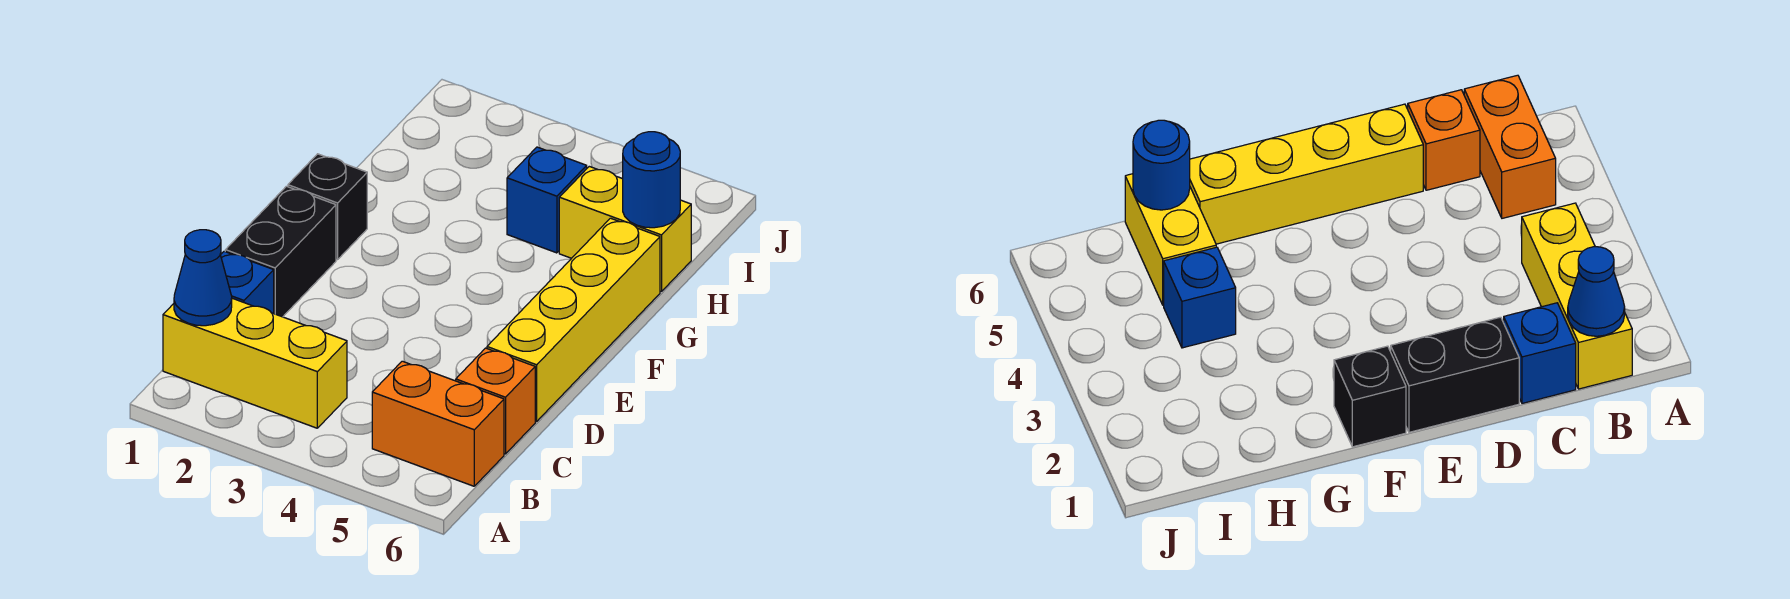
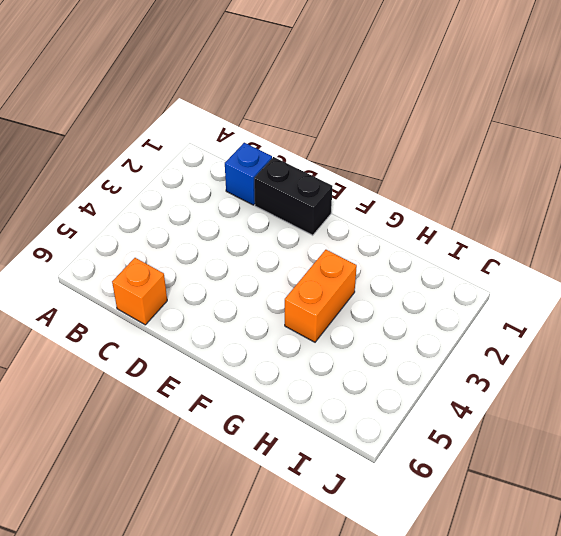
orange brick G3:G4 level 1 -> orange brick B5:B6 level 1
none -> yellow brick B1:B3 level 1
none -> yellow brick D6:G6 level 1

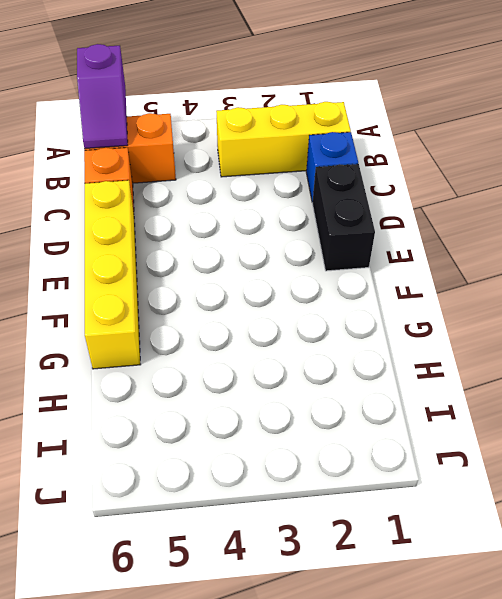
purple slope A6:B6 level 2 top A -> none
none -> black brick F1 level 1
none -> blue brick H4 level 1

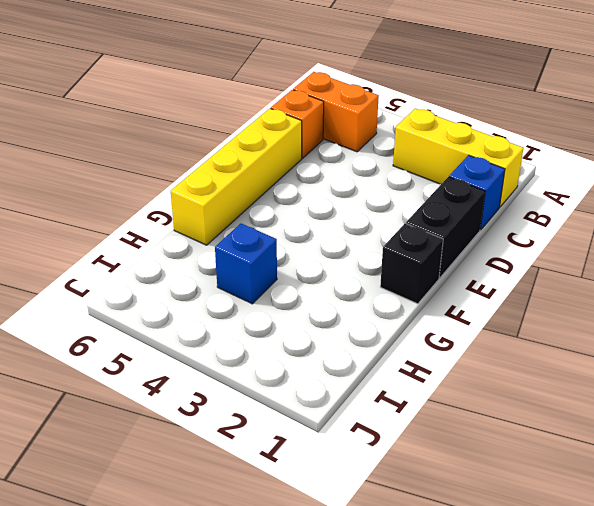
none -> yellow brick H5:H6 level 1
none -> blue cone B1 level 2

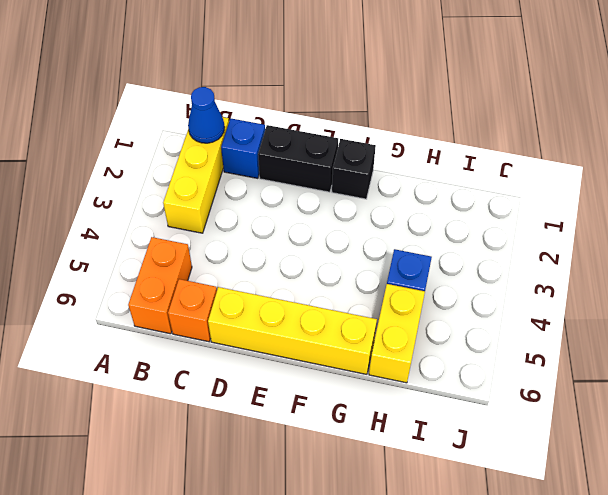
none -> blue round brick H6 level 2

